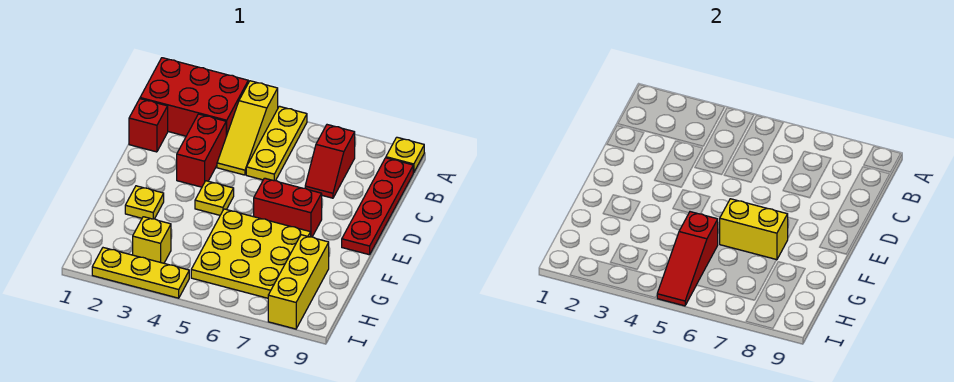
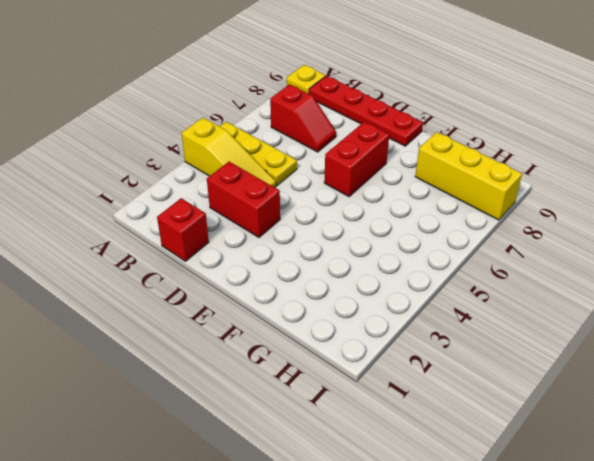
none -> red brick A1:B3 level 1
none -> yellow plate E4 level 1
none -> yellow plate F2 level 1

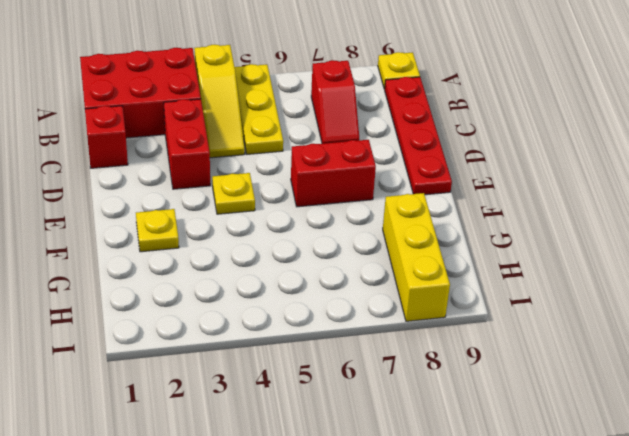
none -> yellow plate F5:H7 level 1
none -> yellow brick H3 level 1
none -> yellow plate I2:I4 level 1

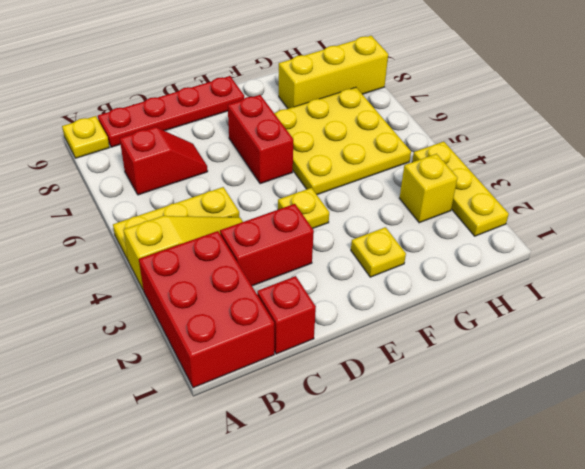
none -> yellow brick F6:F7 level 2
none -> red slope G5:I5 level 2 top G

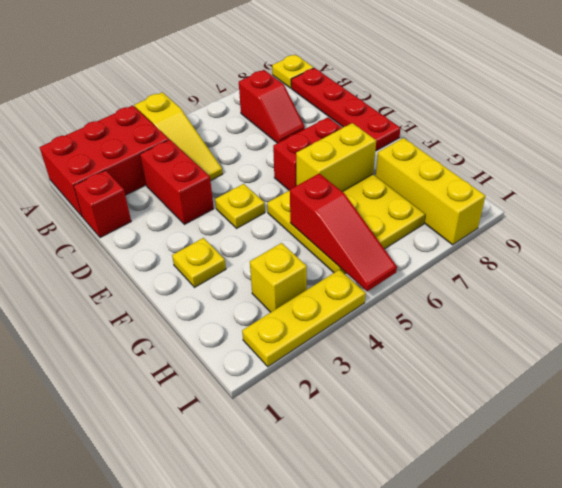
none -> yellow plate A5:C5 level 1

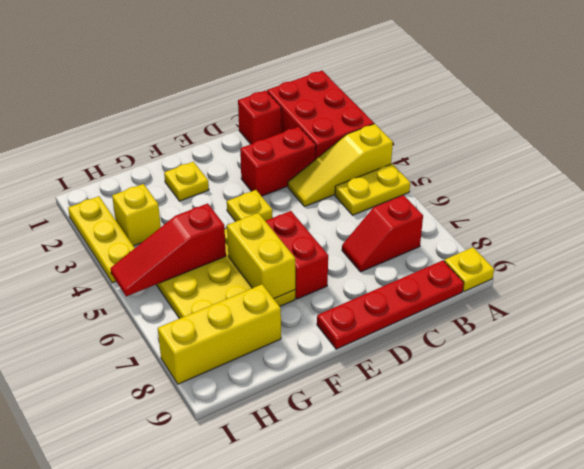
yellow plate A5:B5 level 1 -> yellow plate A5:C5 level 1

